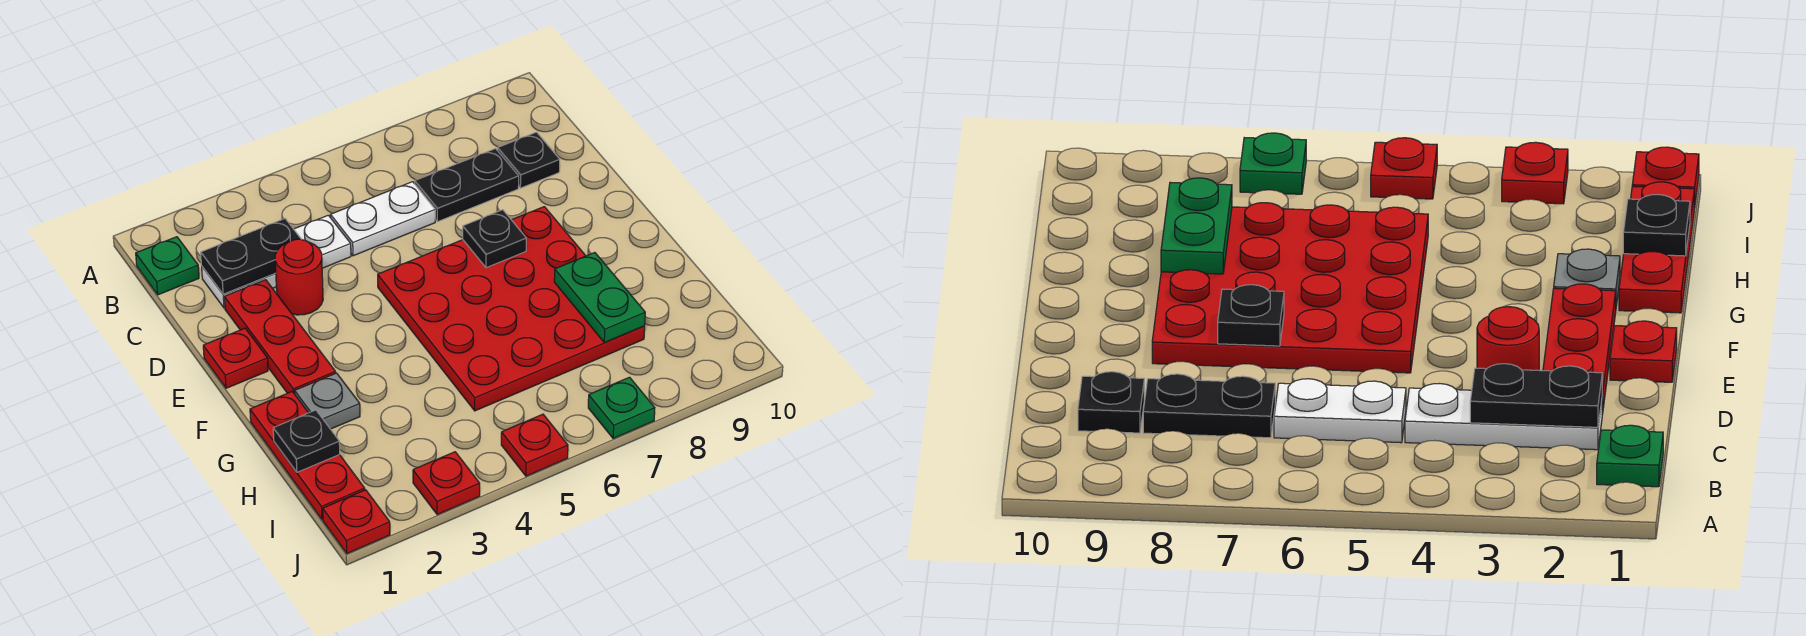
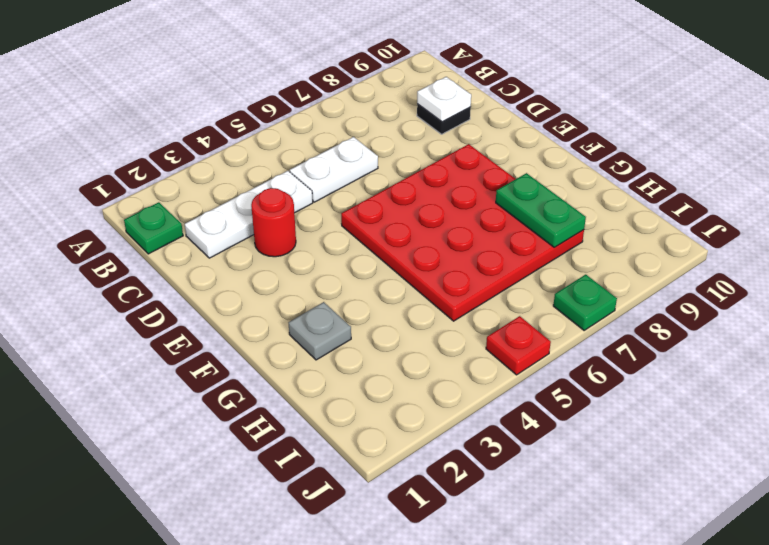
white plate C9 level 2 -> none
none -> black plate C7:C8 level 1
none -> red plate D2:F2 level 1
none -> red plate E1 level 1

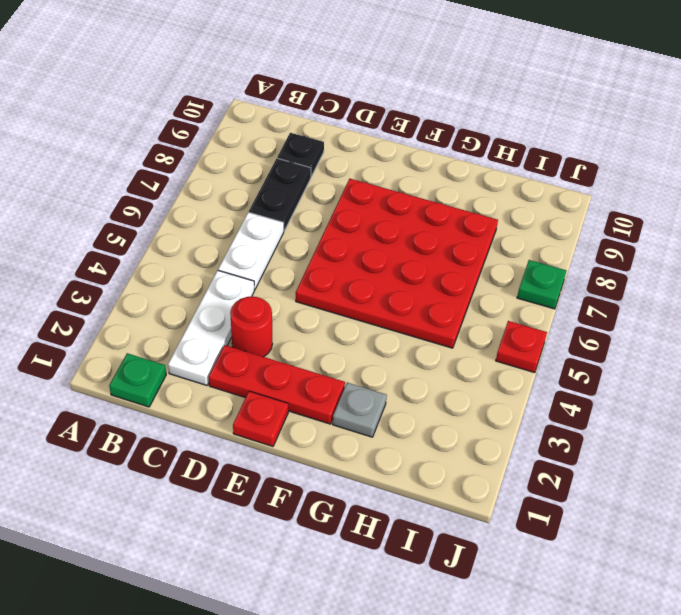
none -> red plate G1:I1 level 1
none -> red plate J1 level 1
none -> red plate J3 level 1

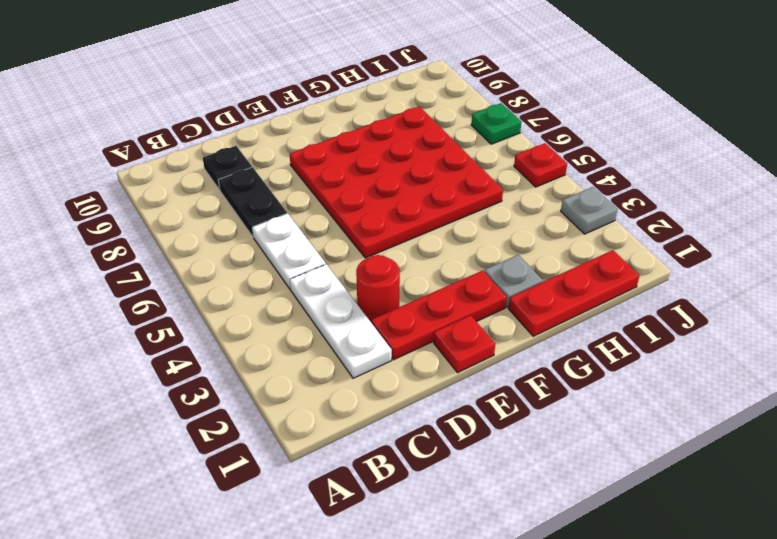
grey plate J3 level 1 -> red plate J3 level 1
none -> green plate B1 level 1
none -> red plate J1 level 1
none -> black plate C2:C3 level 2

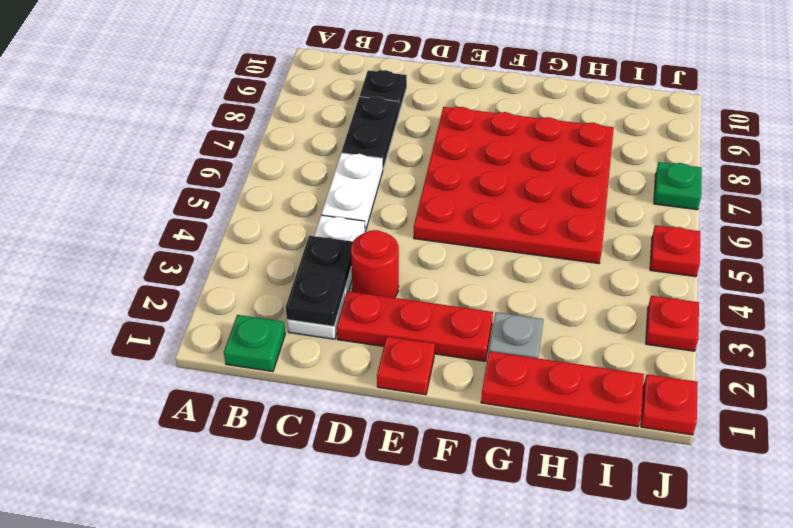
none -> black plate E7 level 2
none -> green plate G8:H8 level 2
none -> black plate H1 level 2

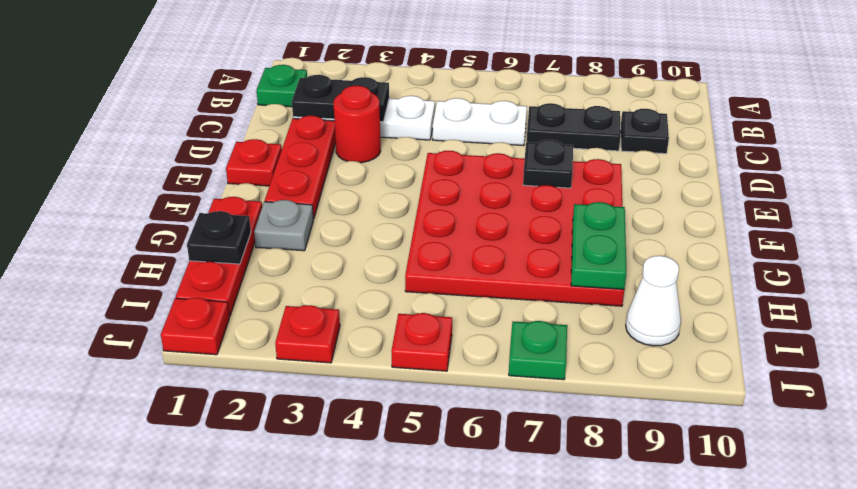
white cone I9 level 1 -> none

